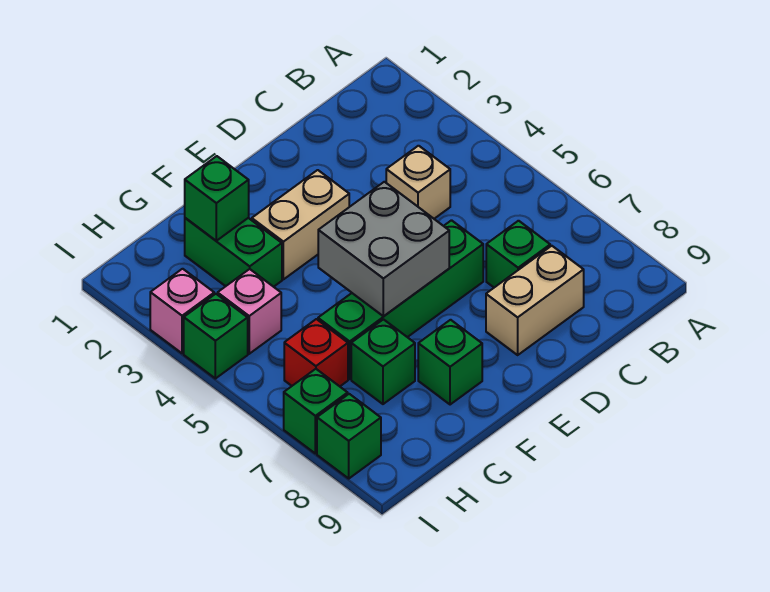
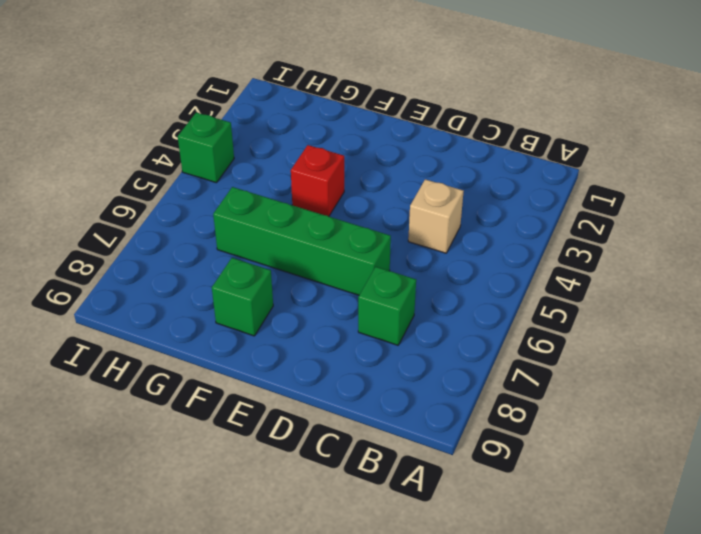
red brick F4 level 1 -> red brick H6 level 1
none -> tan brick C8:D8 level 1
none -> tan brick E3:F3 level 1
none -> green brick G2:G3 level 1

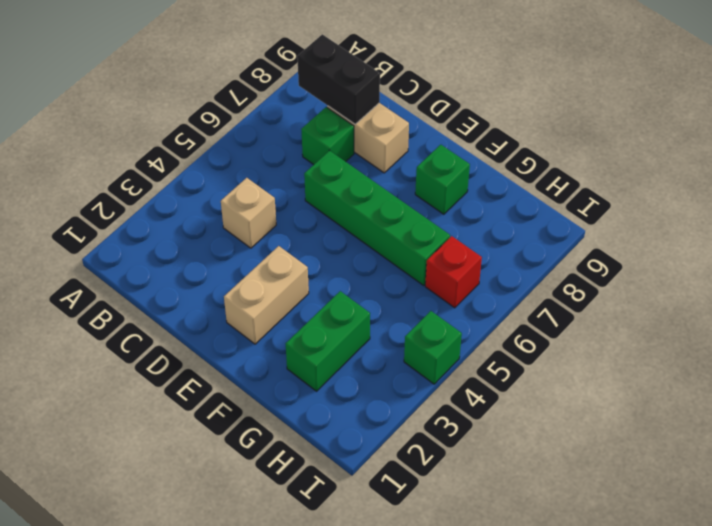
black brick B8:C8 level 2 -> none
tan brick E2:E3 level 1 -> tan brick E3:F3 level 1
none -> green brick G7 level 1
none -> pink brick H4 level 1
none -> pink brick I3 level 1

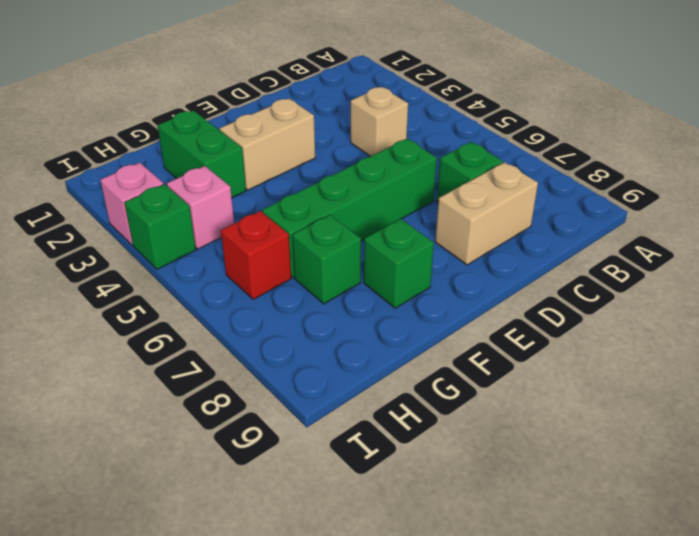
none -> green brick I7 level 1
none -> green brick I8 level 1
none -> grey brick E5:F6 level 2

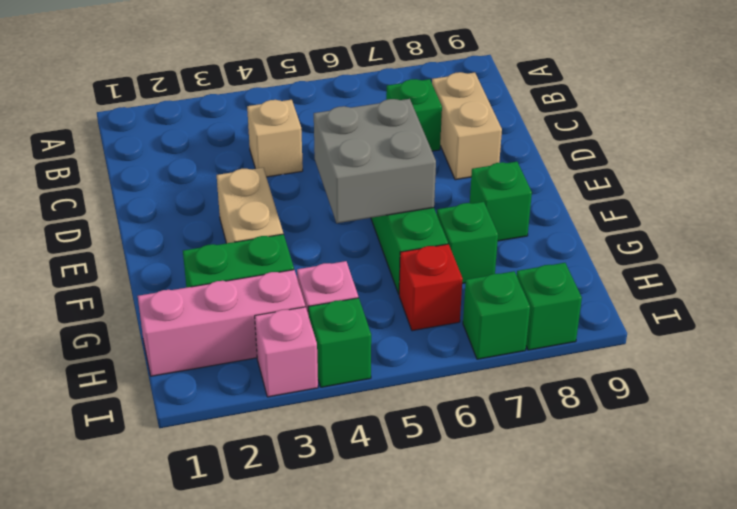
pink brick H1:H3 level 1 -> none
none -> green brick G2 level 2

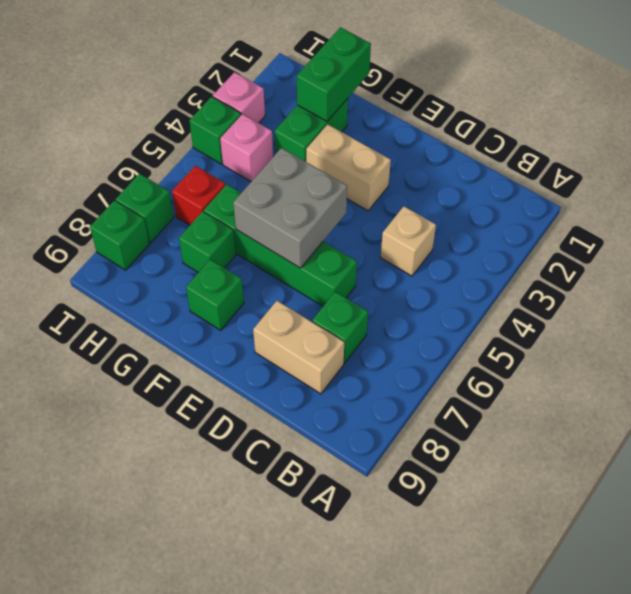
green brick G1:G2 level 2 -> green brick G2 level 2

